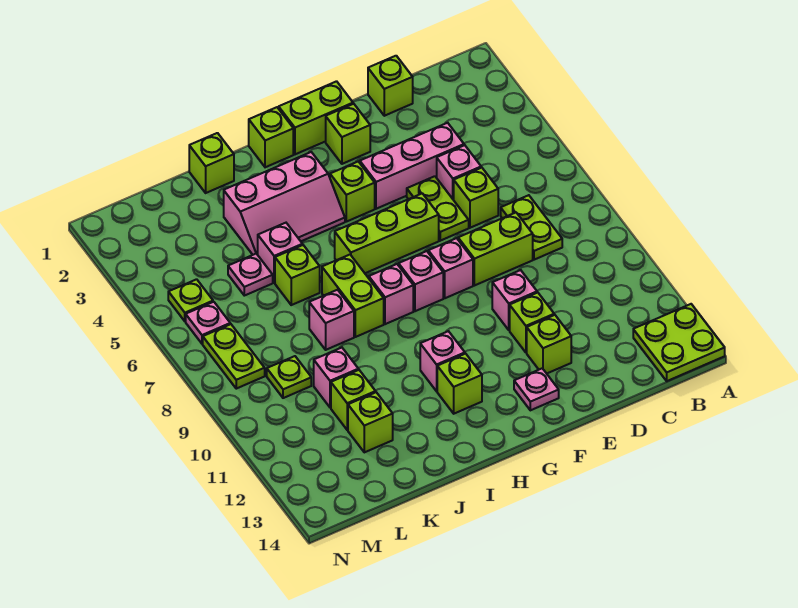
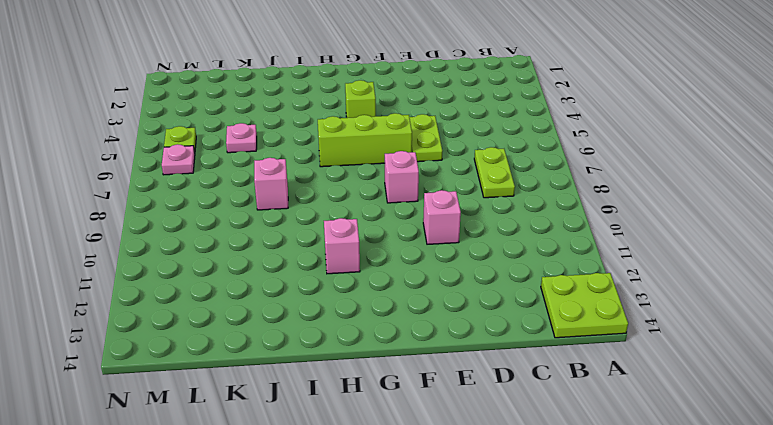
none -> lime brick D1 level 1
none -> pink brick D4:F4 level 1
none -> pink brick D5 level 1
none -> lime brick D6 level 1

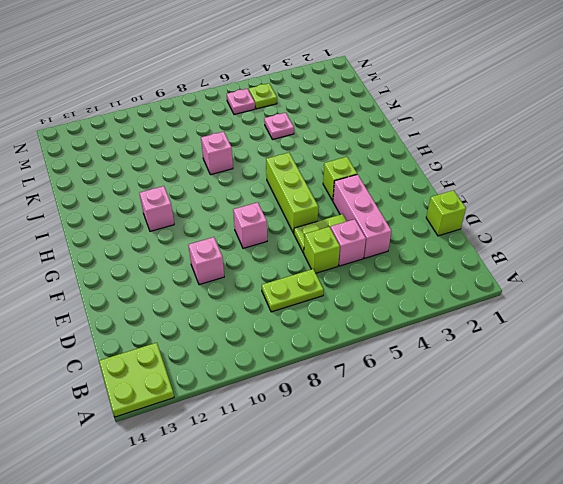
none -> lime brick D8:E8 level 1
none -> lime brick E11 level 1
none -> lime brick E12 level 1
none -> lime brick F1:G1 level 1

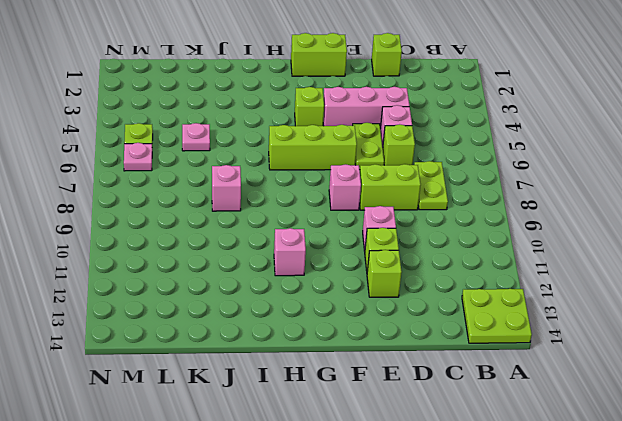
none -> lime brick F2 level 1
none -> pink plate F13 level 1
none -> pink brick G8 level 1
none -> lime brick H1 level 1

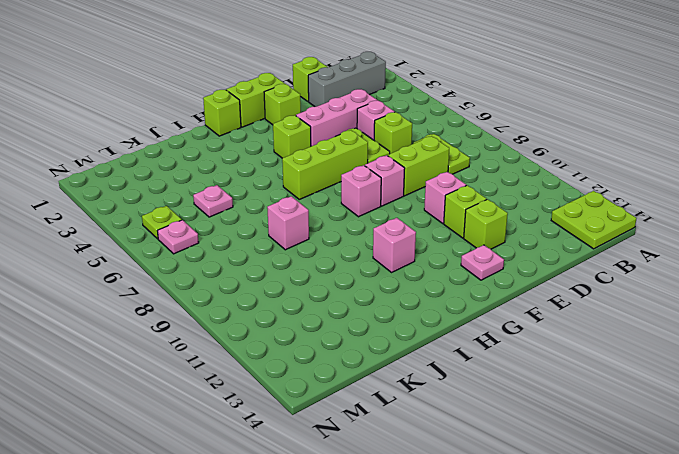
grey brick B2:D2 level 1 -> none
none -> pink slope H3:J4 level 1 top 3
none -> pink brick H8 level 1
none -> lime brick H12 level 1
none -> lime brick I7:I8 level 1

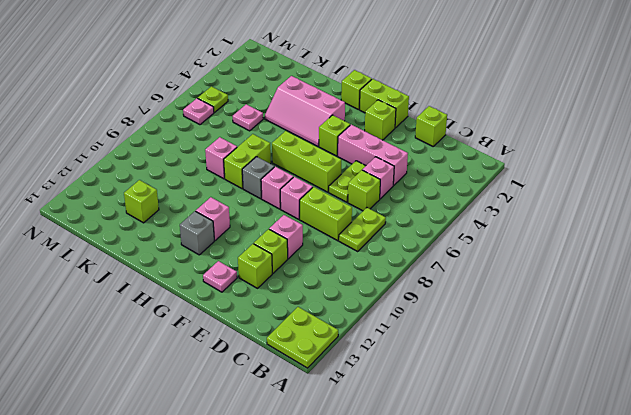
grey brick H8 level 1 -> pink brick H8 level 1
grey brick H12 level 1 -> lime brick H12 level 1
none -> lime brick J1 level 1
none -> pink brick J5 level 1
none -> lime brick J6 level 1
none -> pink brick K10 level 1

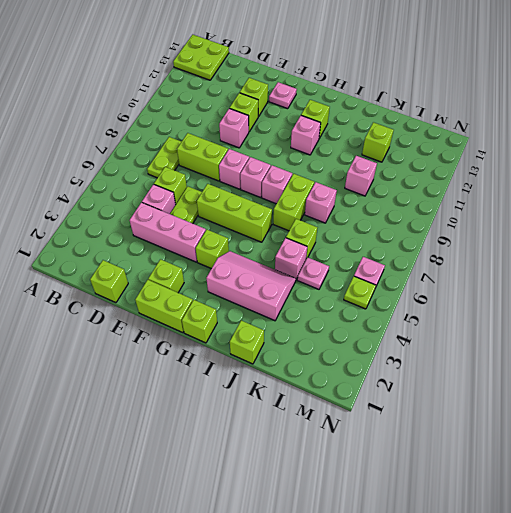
none -> lime brick K11 level 1
none -> lime plate L9 level 1
none -> lime plate M7:M8 level 1

